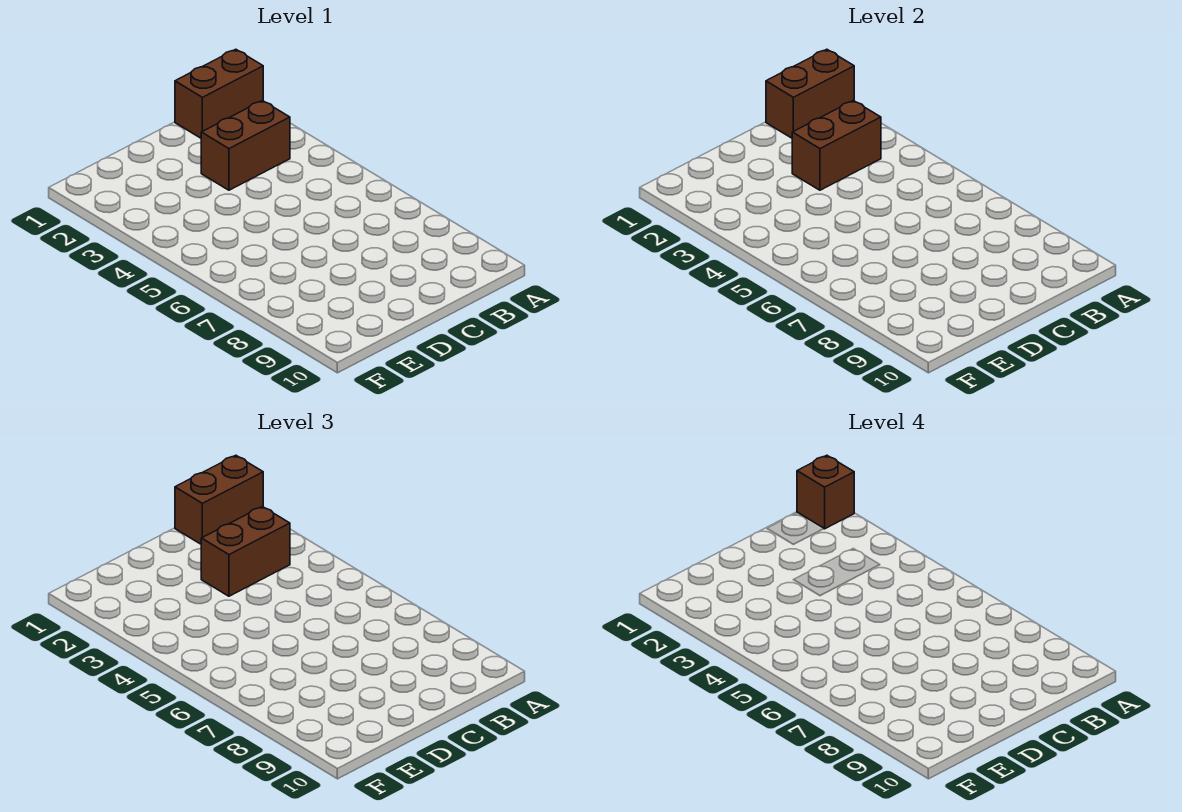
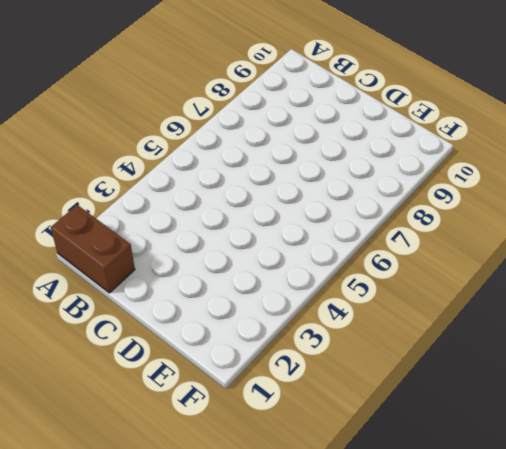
none -> brown brick B3:C3 level 1
none -> brown brick A1:B1 level 2

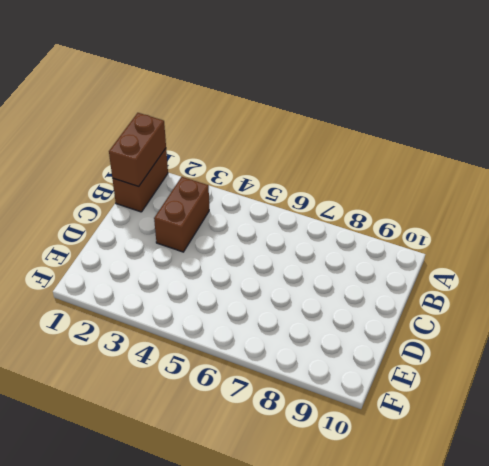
none -> brown brick B3:C3 level 2
none -> brown brick A1:B1 level 3

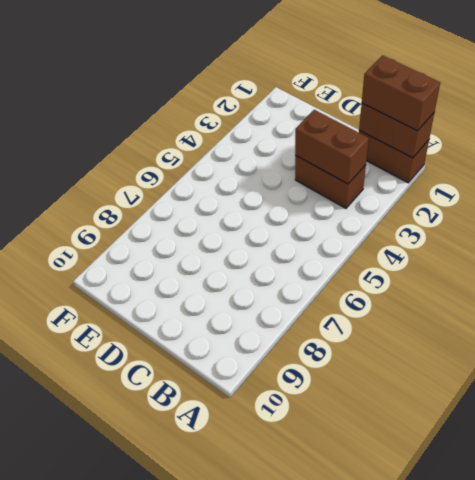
none -> brown brick B3:C3 level 3
none -> brown brick A1 level 4

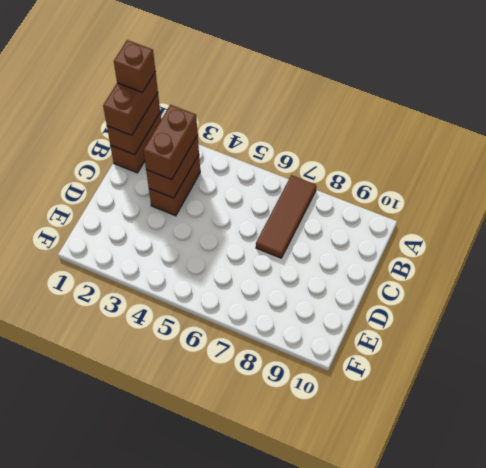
brown tile A7:C7 level 1 -> none

